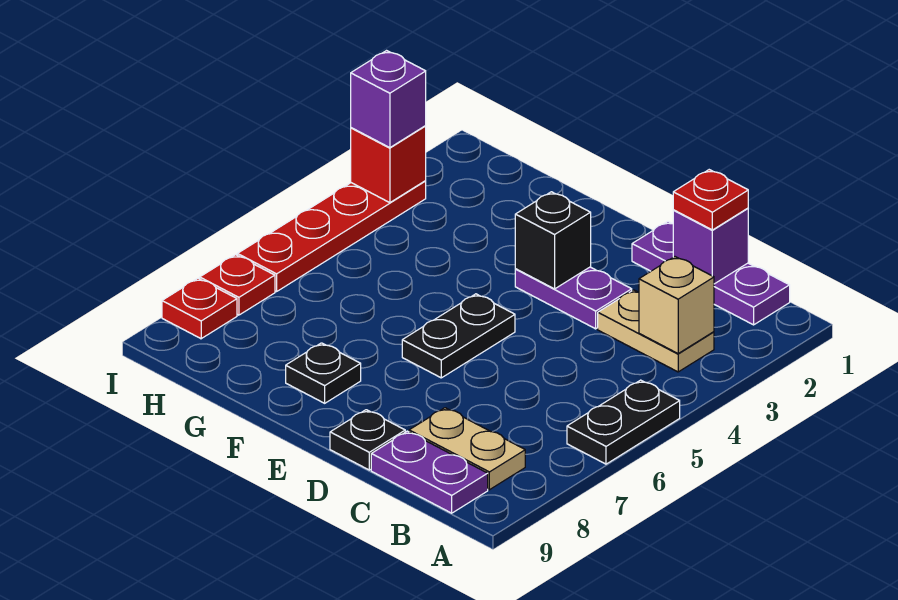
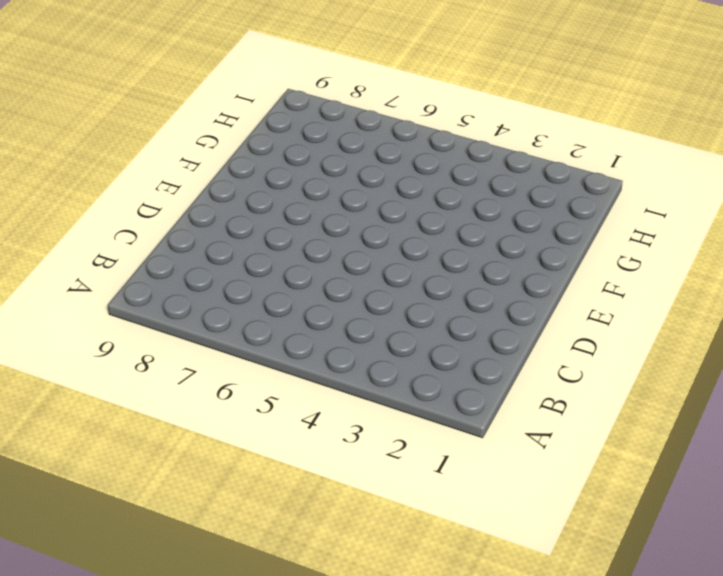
none -> black plate A5:A6 level 1
none -> purple plate B1:D1 level 1
none -> tan plate B3:C3 level 1

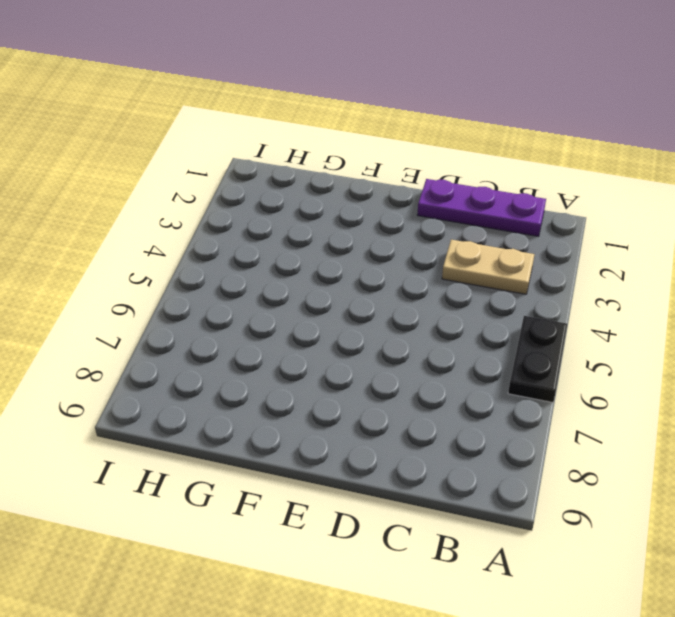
none -> tan plate B8:C8 level 1
none -> purple plate B9:C9 level 1
none -> purple plate D3:E3 level 1

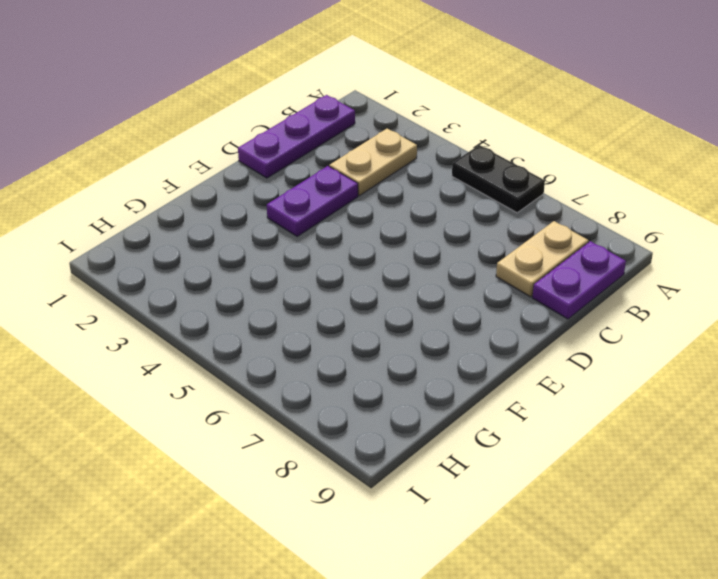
none -> black plate D9 level 1
none -> black plate E5:E6 level 1
none -> black plate F8 level 1

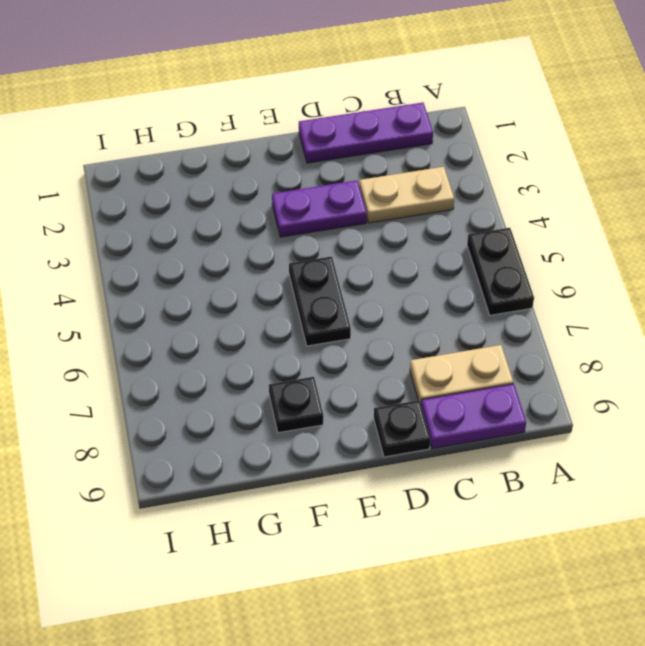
none -> red plate I3:I6 level 1
none -> red plate I7 level 1
none -> red plate I8 level 1

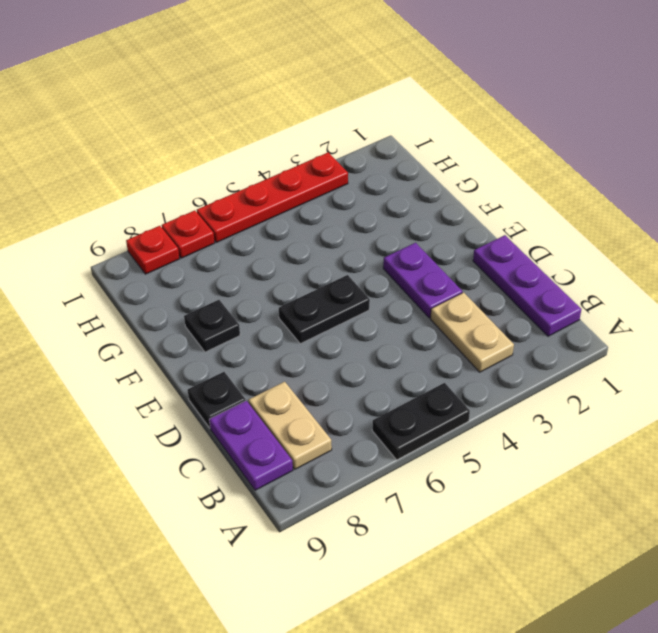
none -> tan brick B3 level 2
none -> purple brick C1 level 2
none -> black brick E3 level 2

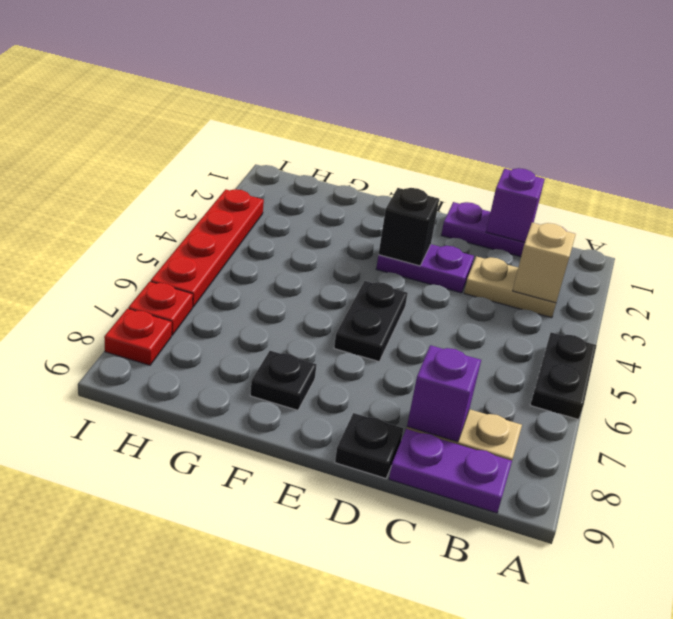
purple brick C8 level 2 -> purple brick I3 level 3
none -> red brick I3 level 2
none -> red plate C1 level 3

